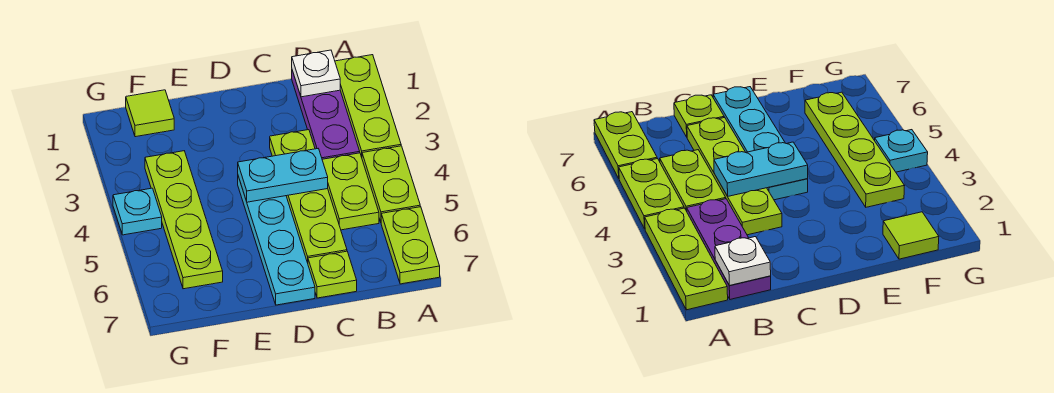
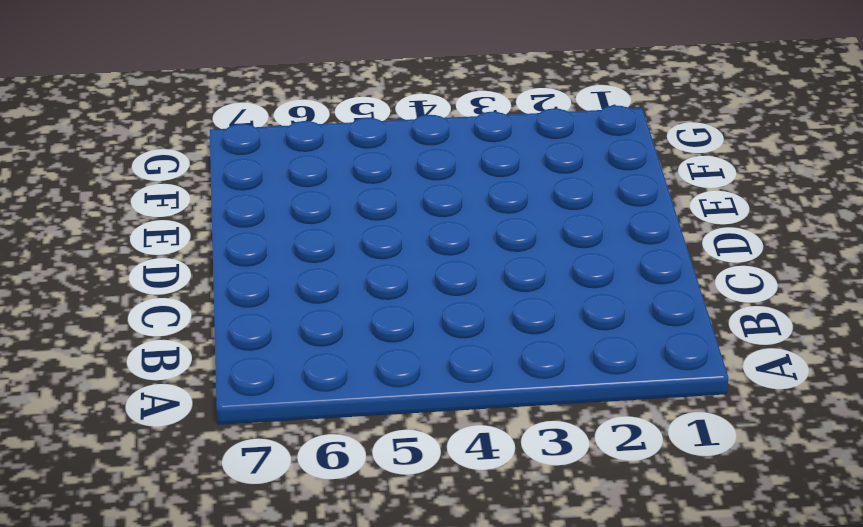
none -> lime plate A1:A3 level 1
none -> lime plate A4:A5 level 1
none -> lime plate A6:A7 level 1

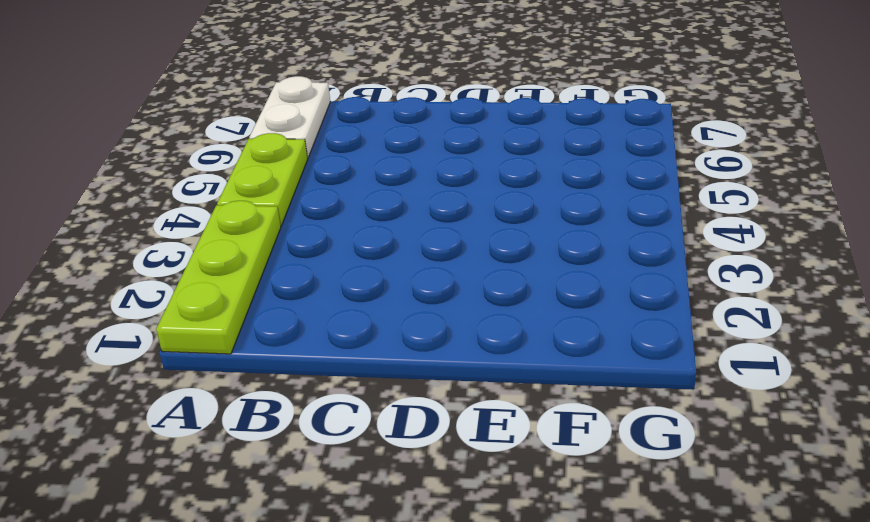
white plate A6:A7 level 1 -> lime plate A6:A7 level 1
none -> purple plate B1:B3 level 1
none -> lime plate B4:B5 level 1
none -> lime plate C3:C6 level 1

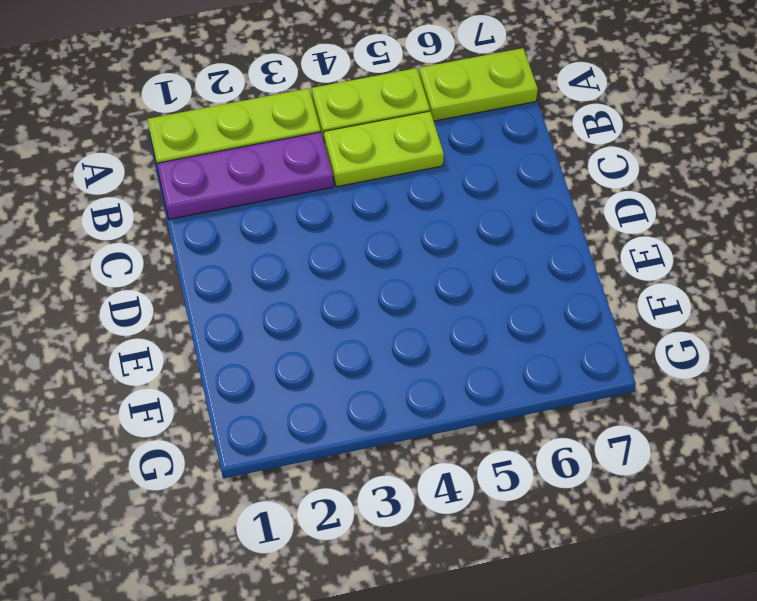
none -> lime plate C3:C6 level 1
none -> lime plate C7 level 1
none -> cyan plate D4:D7 level 1

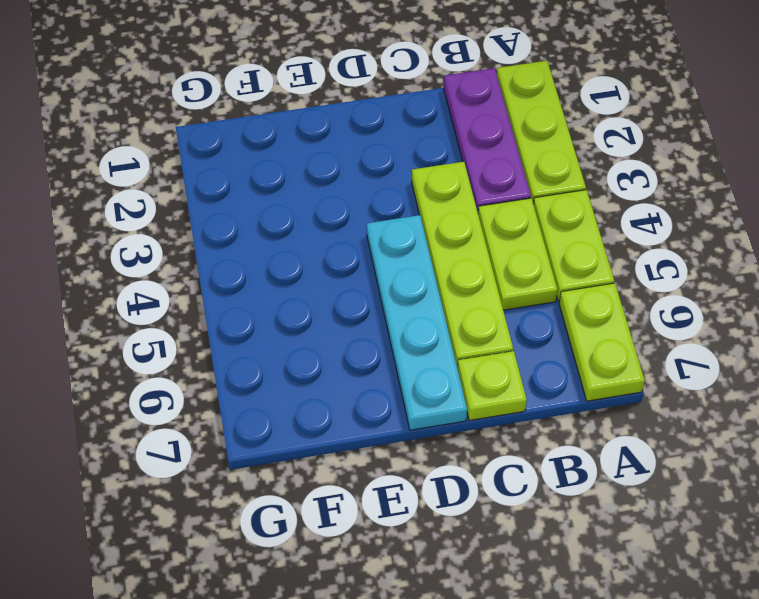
none -> lime tile F1 level 1
none -> lime plate F3:F6 level 1
none -> cyan plate G4 level 1

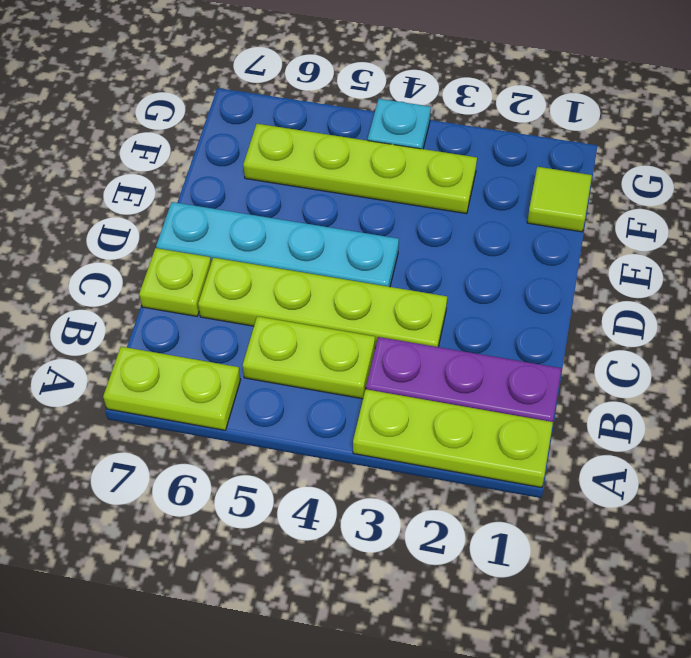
none -> lime plate A4:A5 level 1
none -> white plate B1 level 2
none -> cyan plate C4:D4 level 2

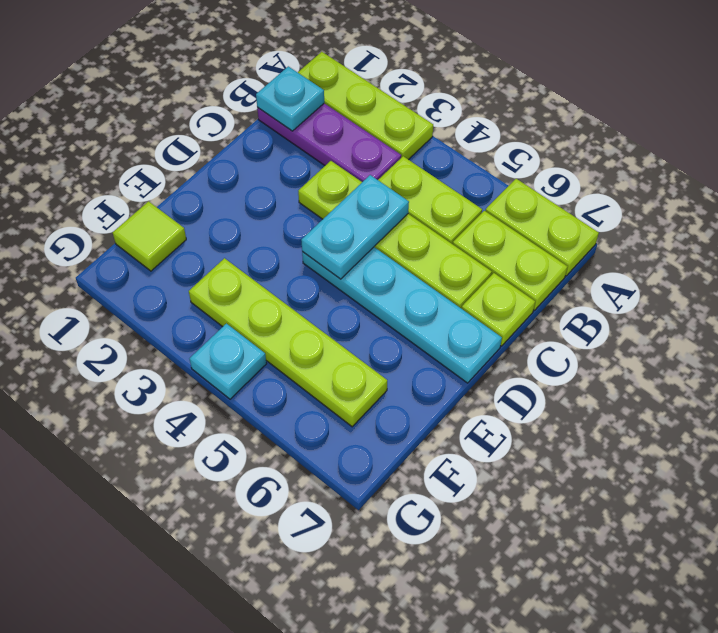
cyan plate B1 level 2 -> white plate B1 level 2
lime plate B6:B7 level 1 -> lime plate A4:A5 level 1

